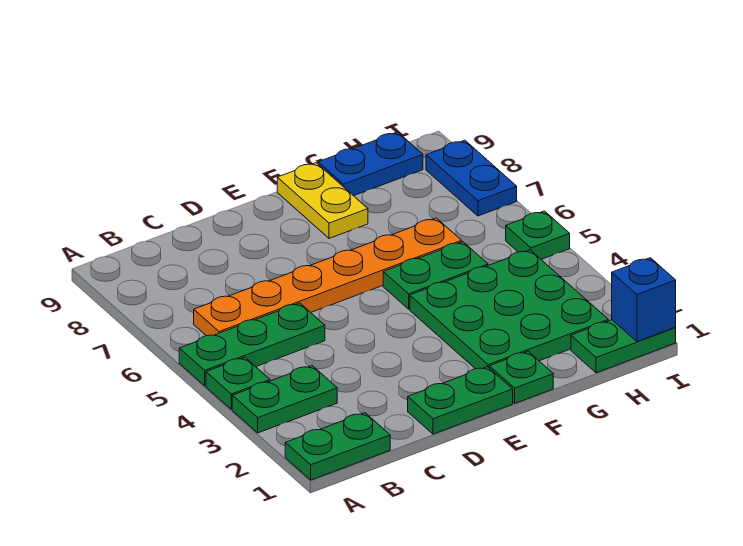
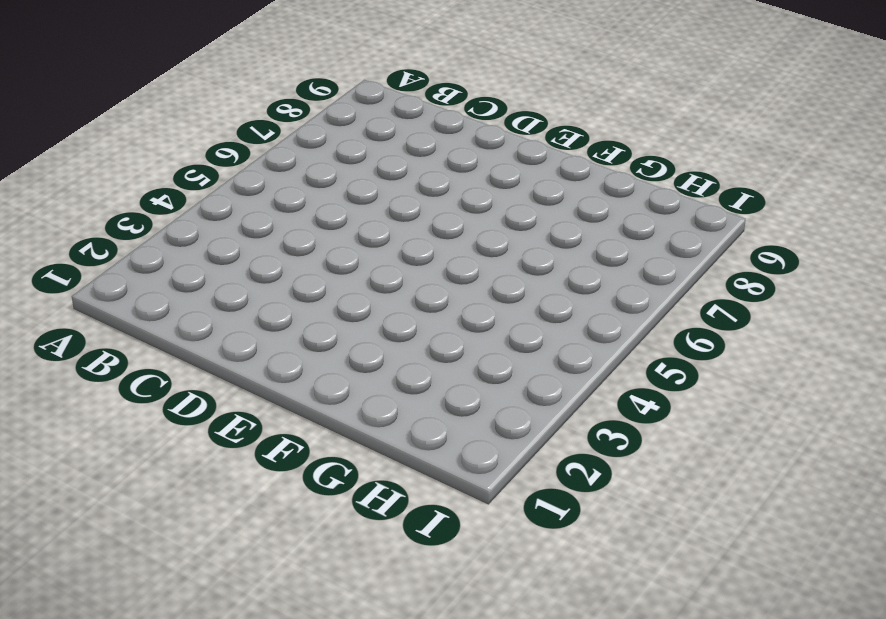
none -> green plate A1:B1 level 1
none -> green plate A3:B3 level 1
none -> green plate A4 level 1

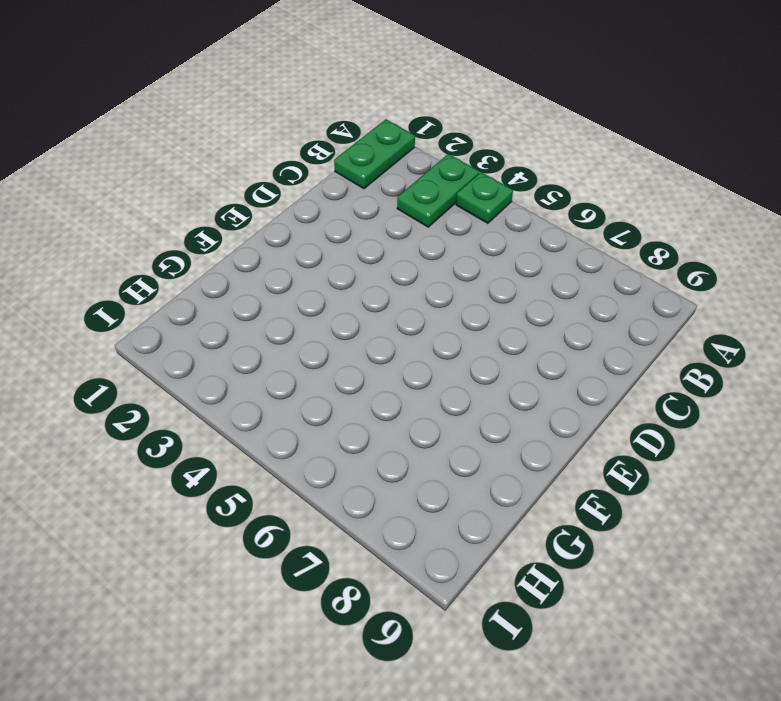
none -> green plate A5:C5 level 1
none -> orange plate B6:G6 level 1
none -> green plate D1:E1 level 1

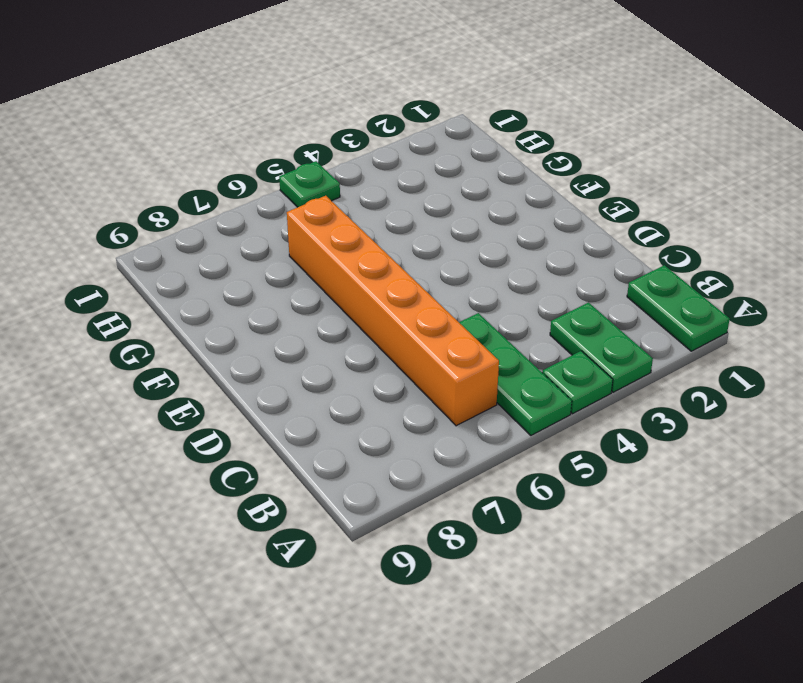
orange brick B6:G6 level 1 -> orange plate B6:G6 level 1
none -> green plate D1:E1 level 1
none -> green plate F1 level 1
none -> green plate F2:H4 level 1

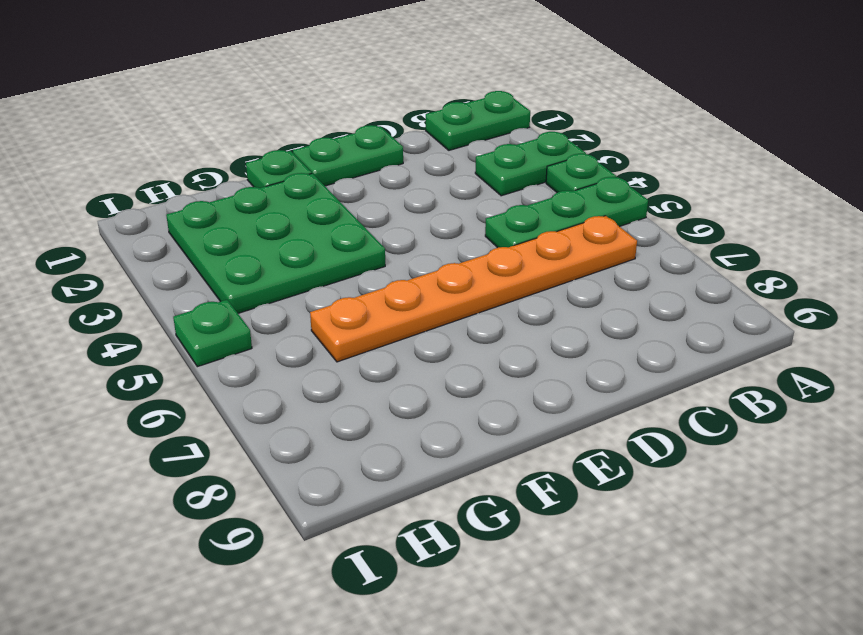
none -> green plate F5:G5 level 1
none -> yellow plate F8:F9 level 1
none -> blue plate G9:H9 level 1

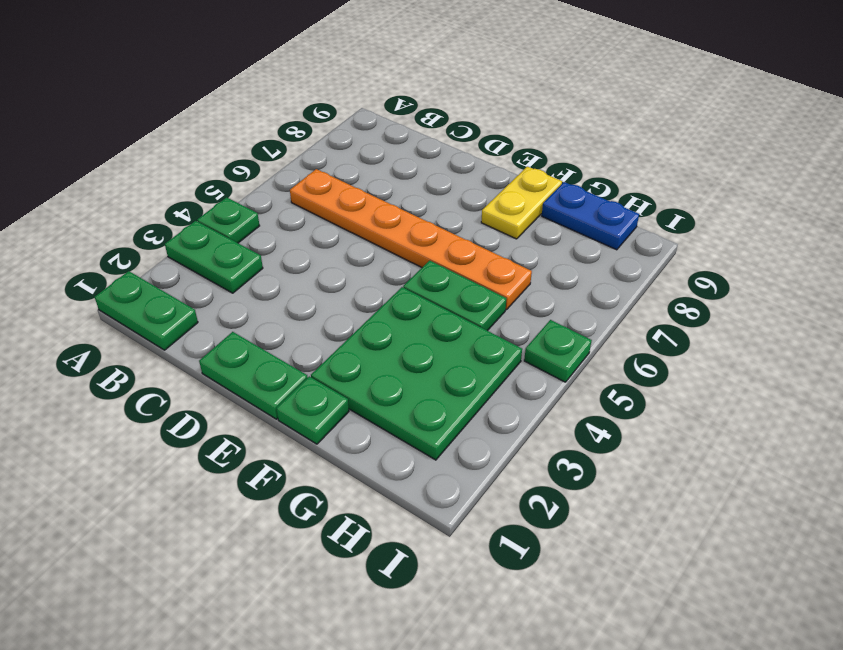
none -> green plate A5:C5 level 1
none -> green plate H1:I1 level 1
none -> blue plate I7:I8 level 1

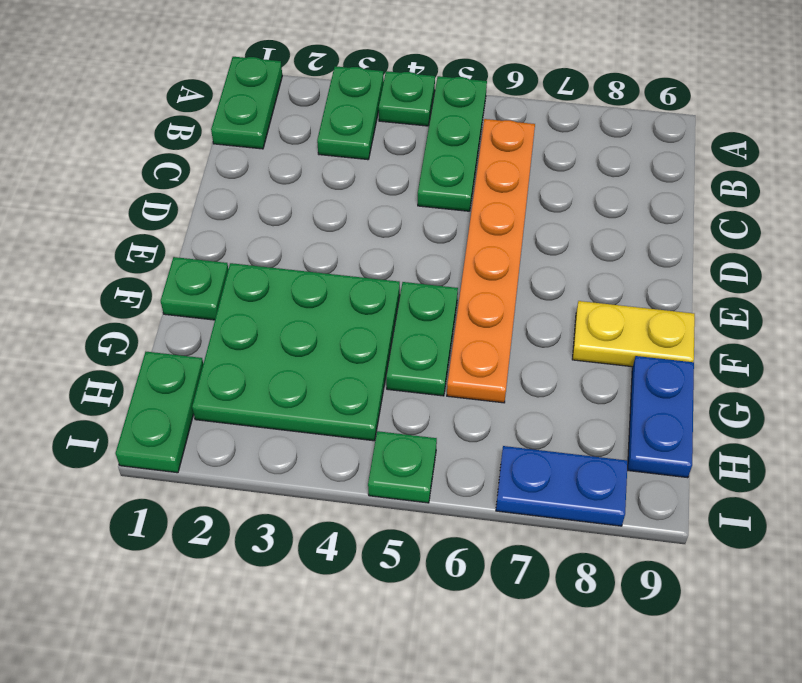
none -> green plate D1:E1 level 1
none -> blue brick I1 level 2

